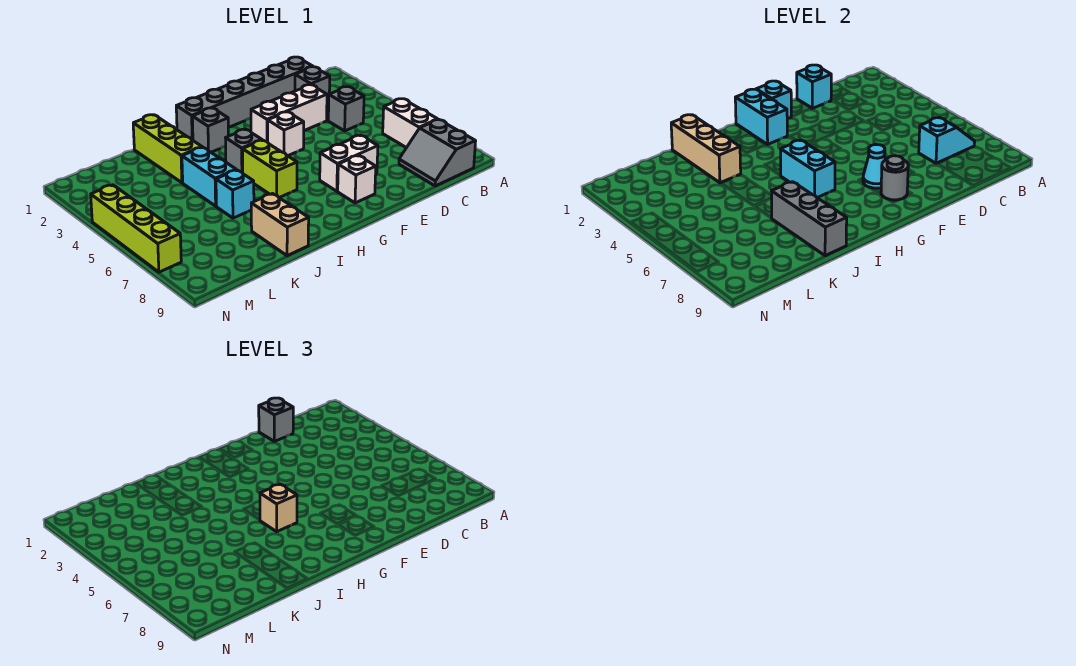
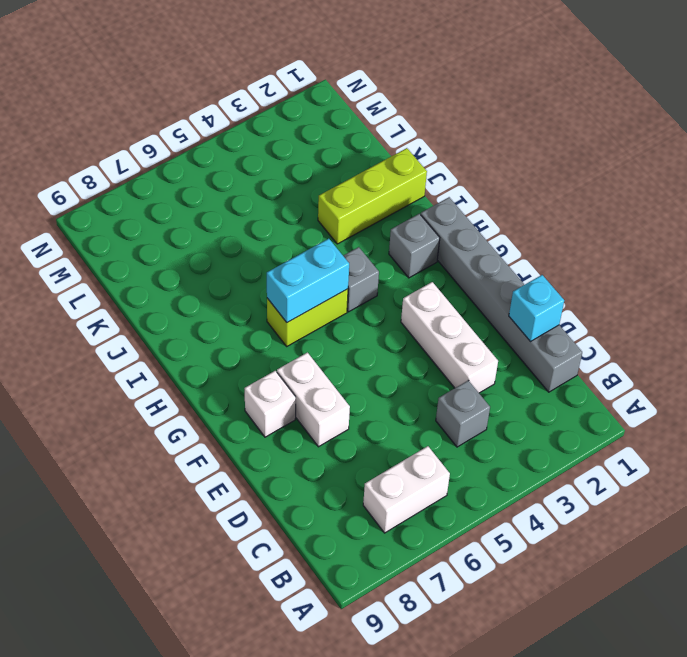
none -> grey slope B8:C9 level 1 top B
none -> grey brick C2 level 1
none -> white brick F4 level 1

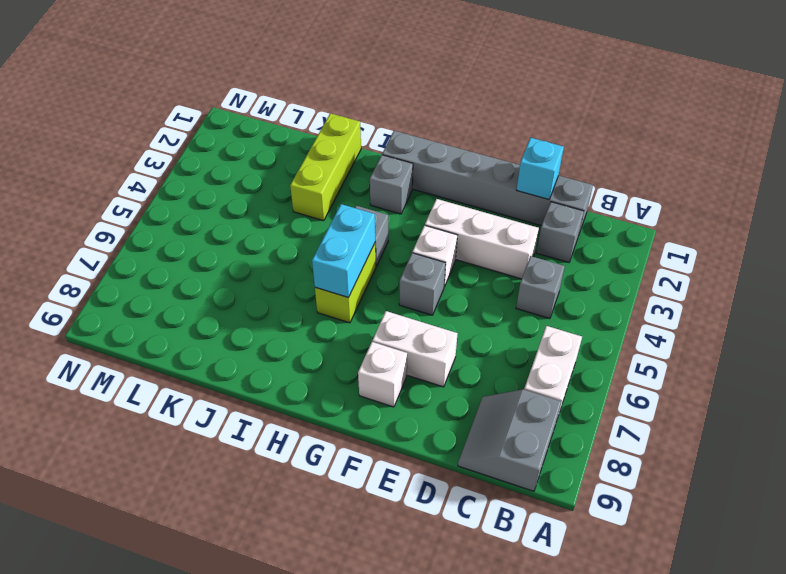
grey brick F5 level 1 -> grey brick D1 level 3
none -> cyan brick J4:J5 level 1
none -> cyan brick J6 level 1
none -> tan brick J8:J9 level 1

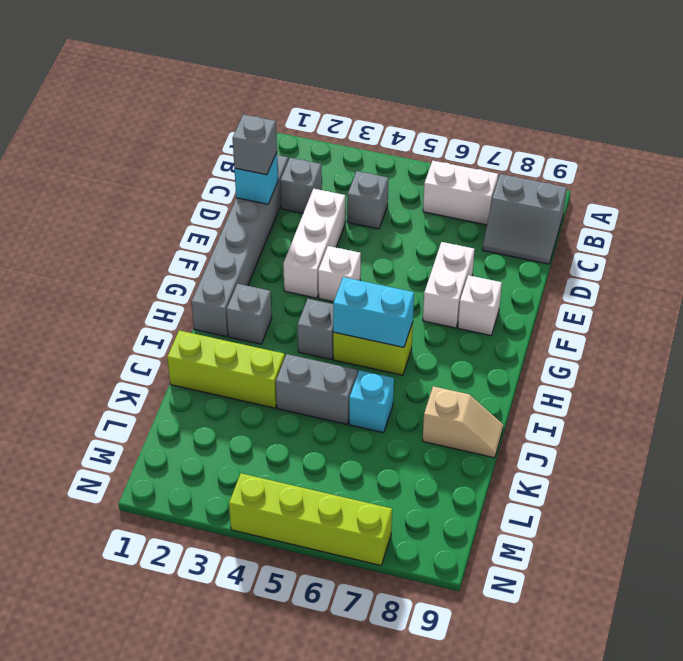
grey brick J4:J5 level 1 -> cyan brick J4:J5 level 1
tan slope J8:J9 level 1 top 8 -> tan brick J8:J9 level 1
none -> cyan slope B7:C7 level 2 top C
none -> cyan brick F1 level 2
none -> cyan cone F7 level 2

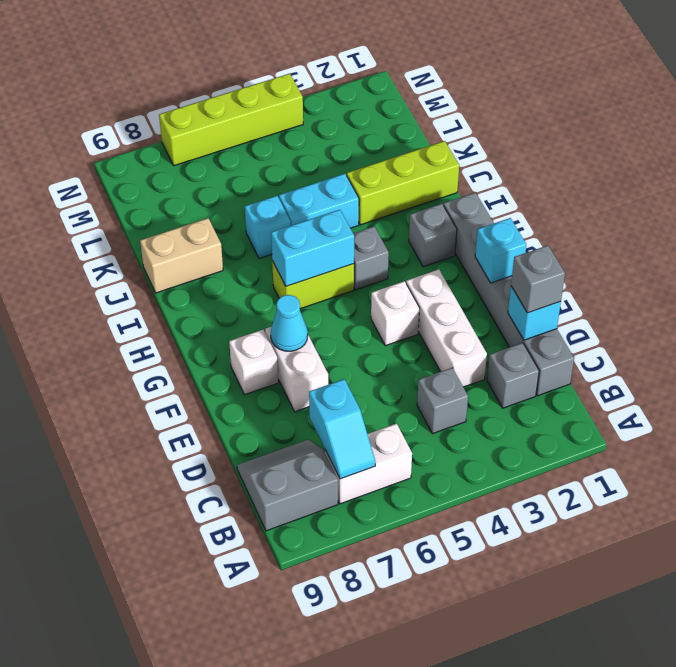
none -> grey round brick F8 level 2
none -> cyan brick G1:G2 level 2
none -> tan brick J1:J3 level 2

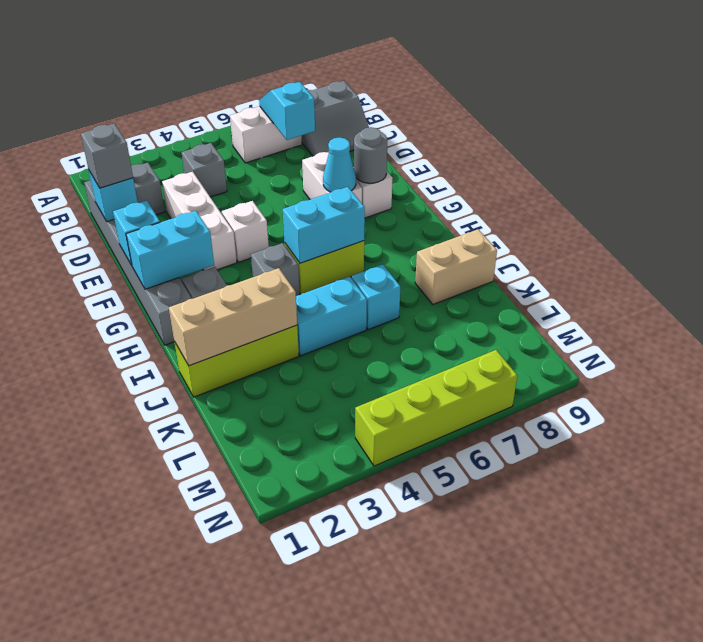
none -> grey brick J7:J9 level 2
none -> tan brick H6 level 3

